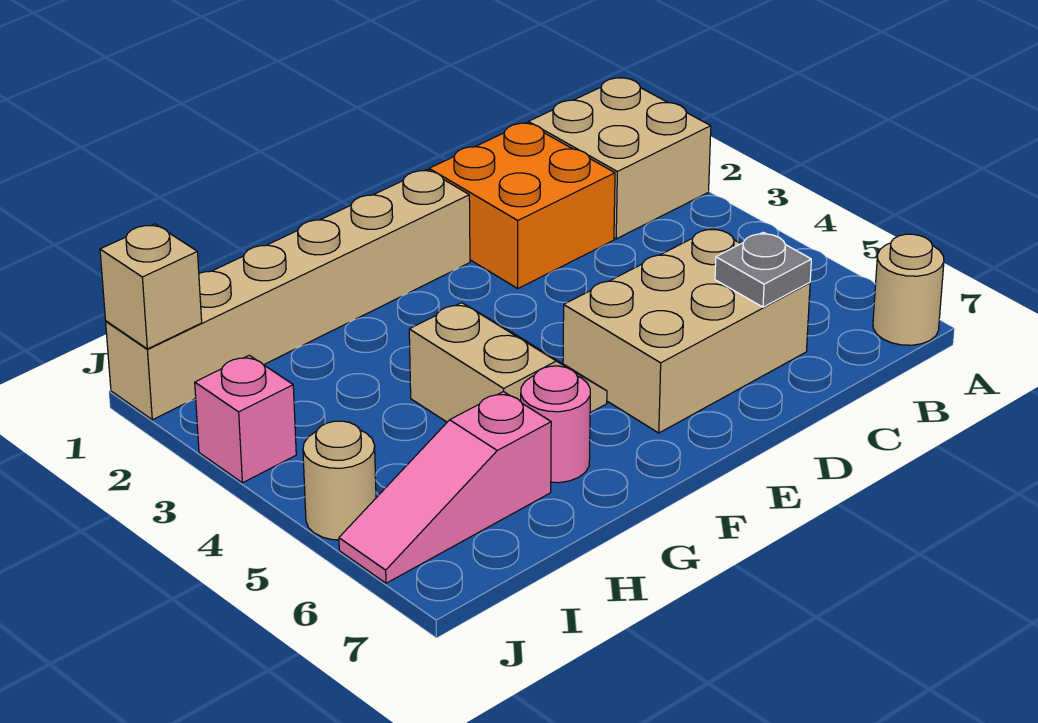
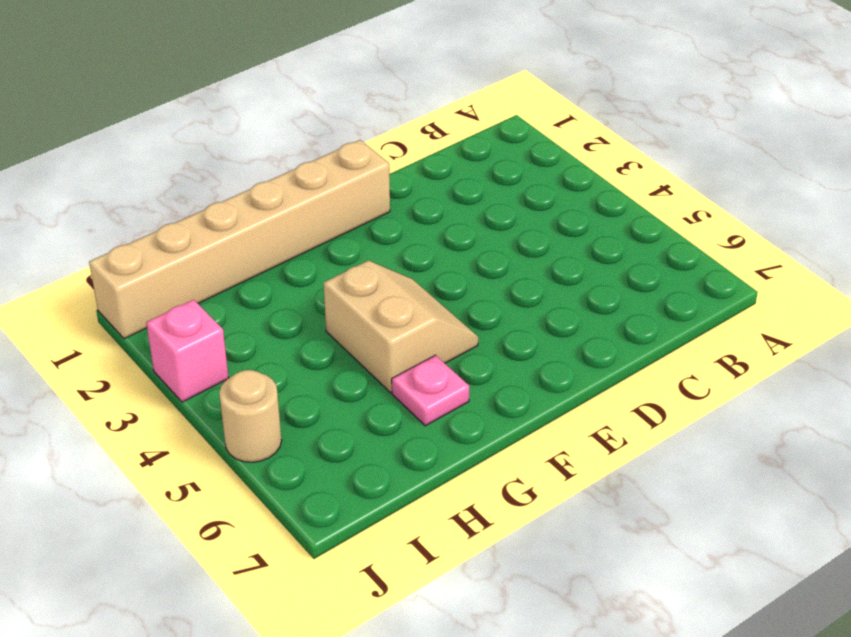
pink plate G6 level 1 -> pink round brick G6 level 1
none -> tan brick A1:B2 level 1
none -> tan round brick A7 level 1
none -> orange brick C1:D2 level 1

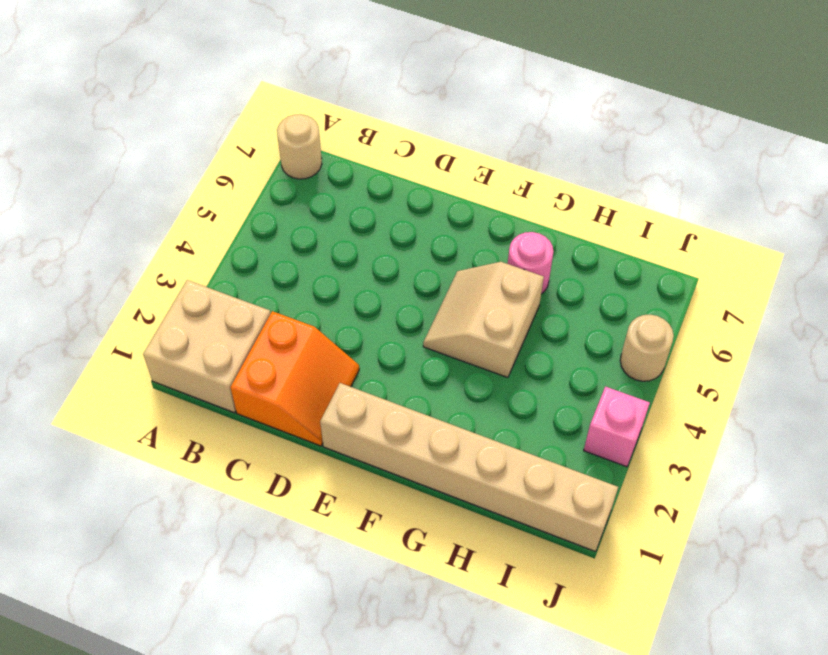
orange slope C1:D2 level 1 top C -> orange brick C1:D2 level 1
none -> tan brick C5:E6 level 1
none -> pink slope H6:J6 level 1 top H
none -> grey plate C6 level 2

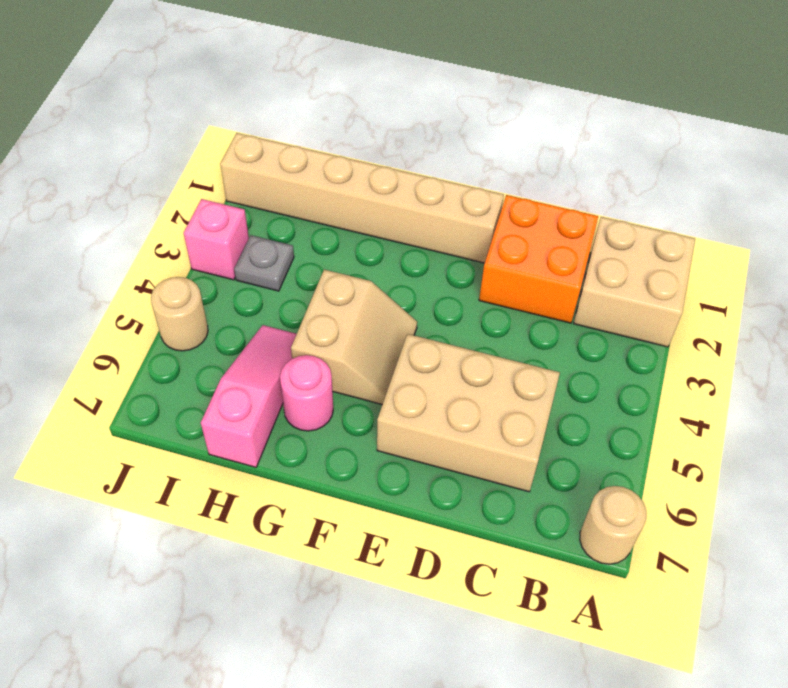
pink slope H5:H7 level 1 top 7 -> pink slope H6:J6 level 1 top H
grey plate I3 level 1 -> grey plate C6 level 2
none -> tan brick J1 level 2

